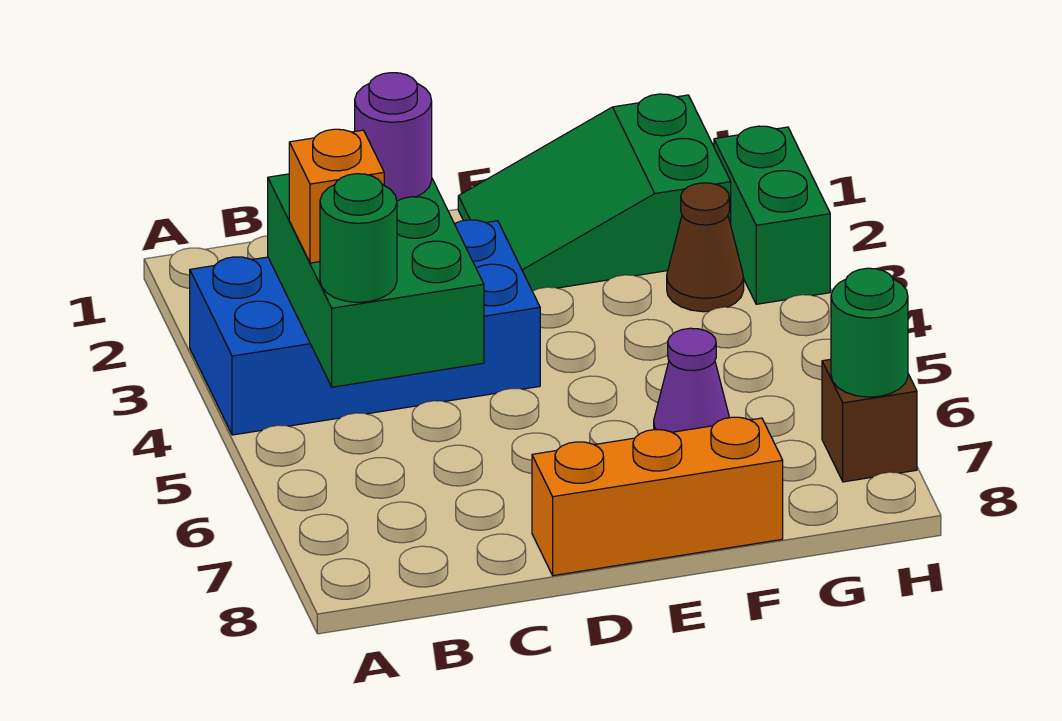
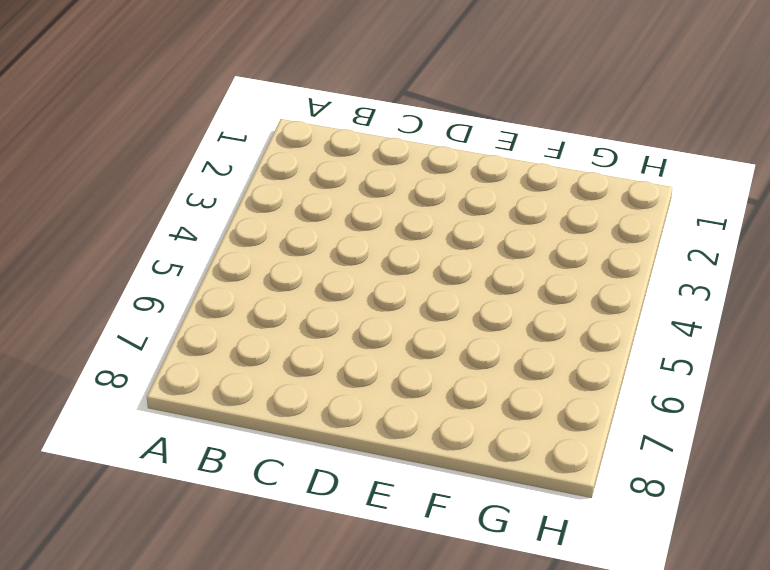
none -> blue brick A3:D4 level 1
none -> orange brick D8:F8 level 1
none -> green slope E1:G2 level 1 top G

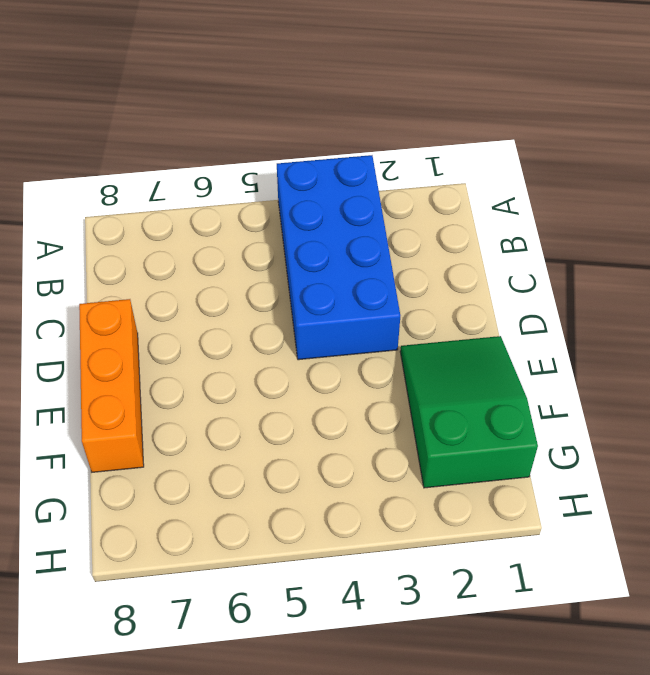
none -> purple cone F6 level 1
none -> brown cone G3 level 1
none -> green brick H2:H3 level 1

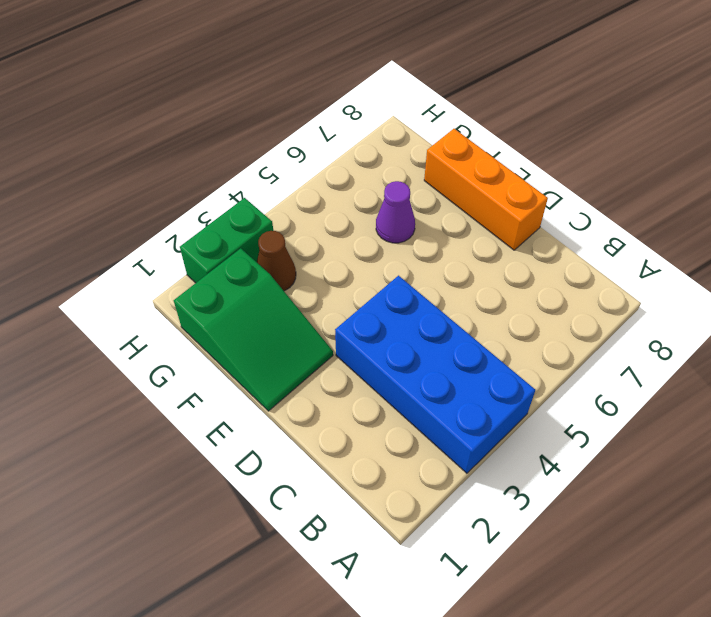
none -> brown brick H7 level 1
none -> green brick B3:C5 level 2
none -> green round brick H7 level 2

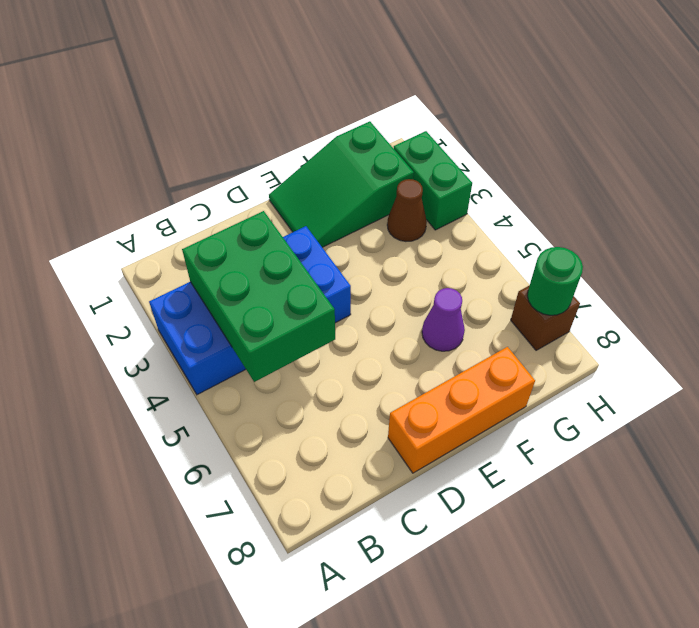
none -> orange brick B4 level 3
none -> green round brick B5 level 3
none -> purple round brick C3 level 3

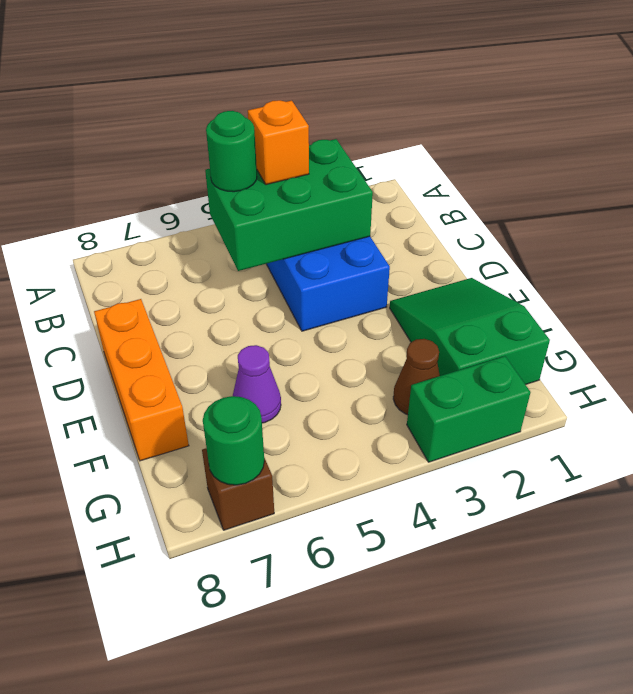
none -> purple round brick C3 level 3

